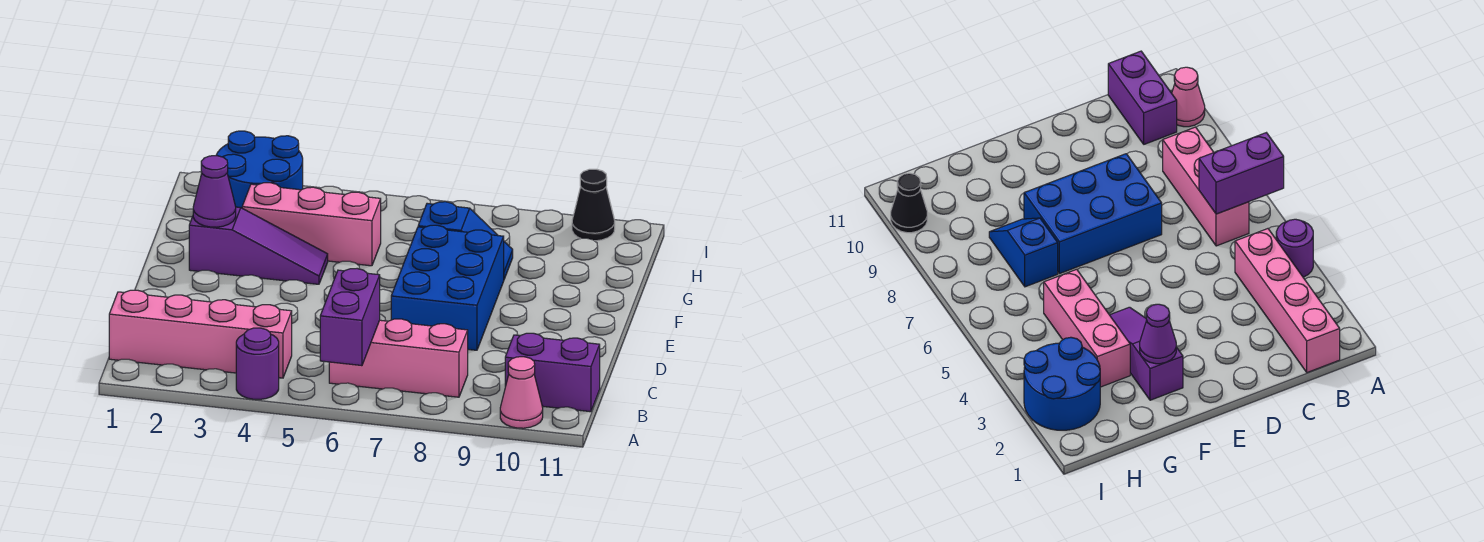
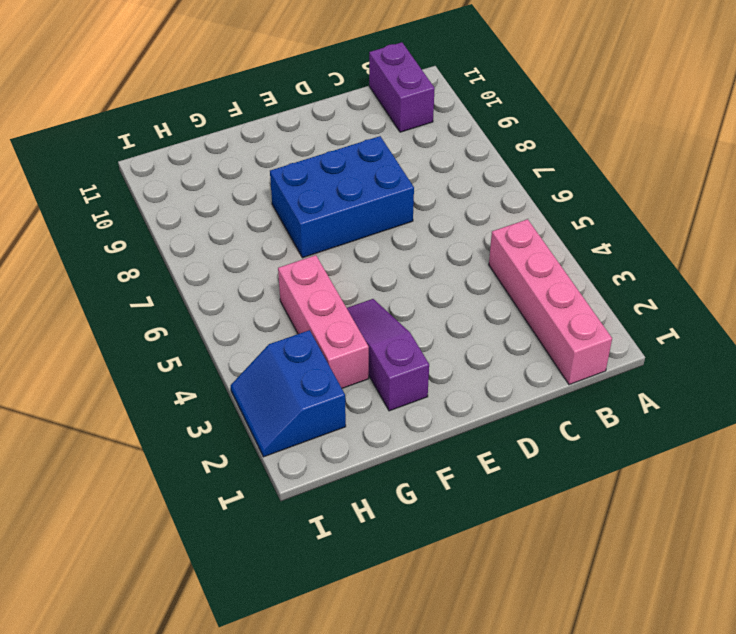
blue slope H2:I3 level 1 top H -> blue round brick H2:I3 level 1
none -> purple round brick A4 level 1
none -> pink cone A10 level 1
none -> pink brick B6:B8 level 1

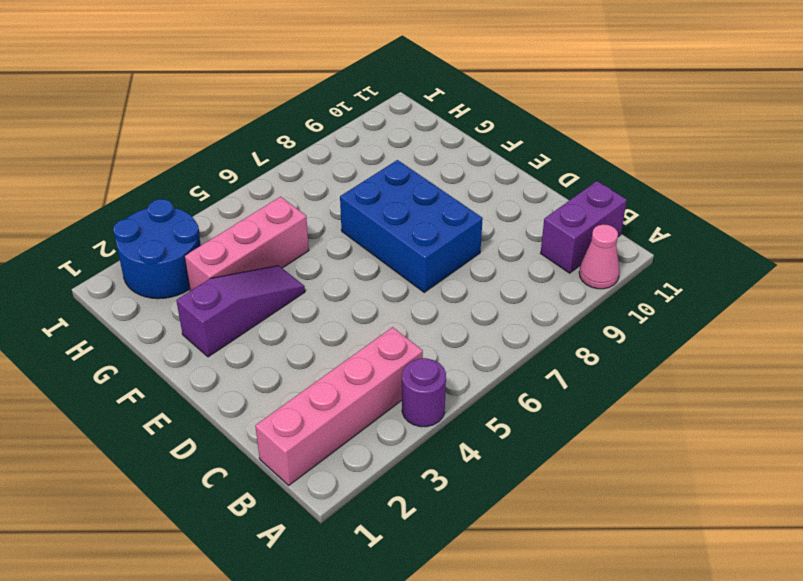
none -> pink brick B6:B8 level 1
none -> blue slope G7:G8 level 1 top 7
none -> black cone I10 level 1

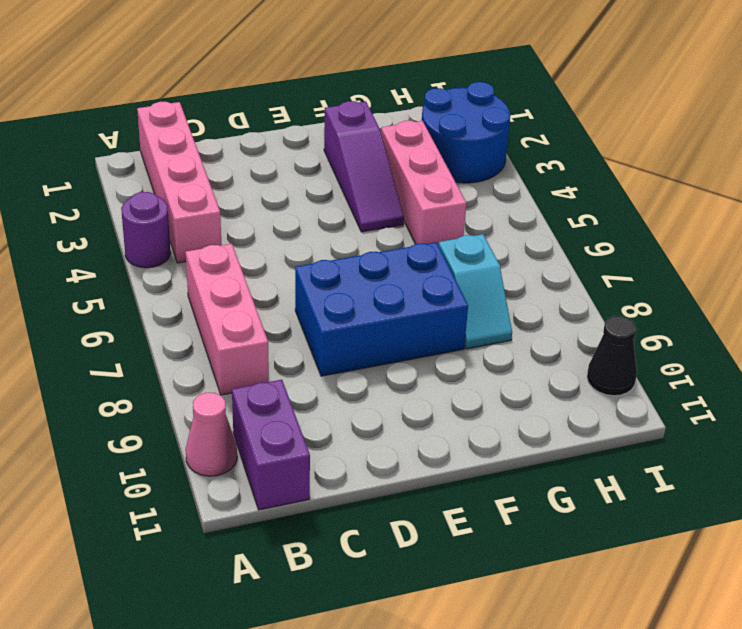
cyan slope G7:G8 level 1 top 7 -> blue slope G7:G8 level 1 top 7
none -> purple brick A6:B6 level 2
none -> purple cone F2 level 2

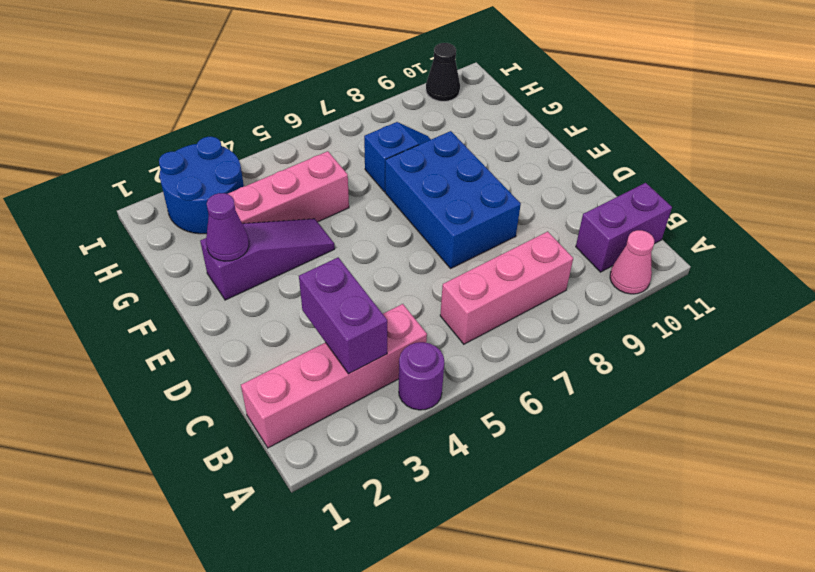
purple brick B3:C3 level 2 -> purple brick A6:B6 level 2

